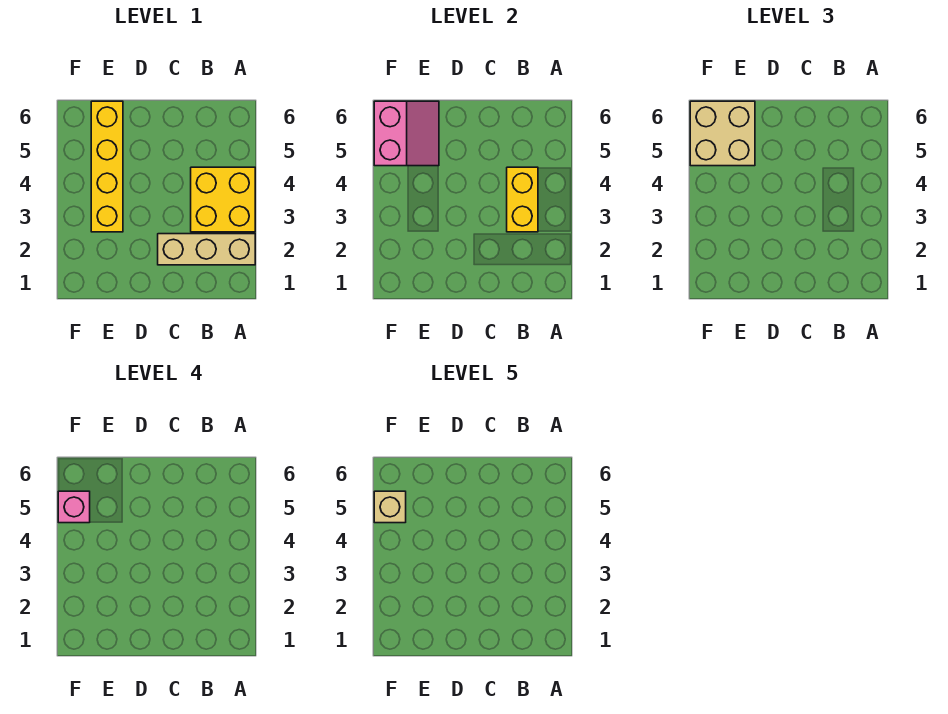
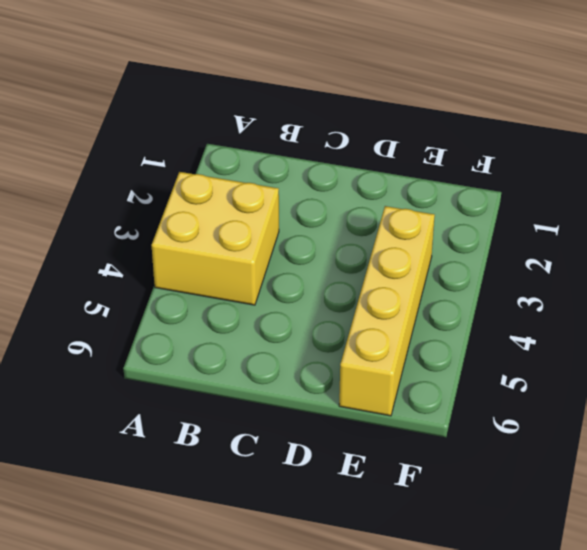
none -> tan brick A2:C2 level 1
none -> yellow brick B3:B4 level 2

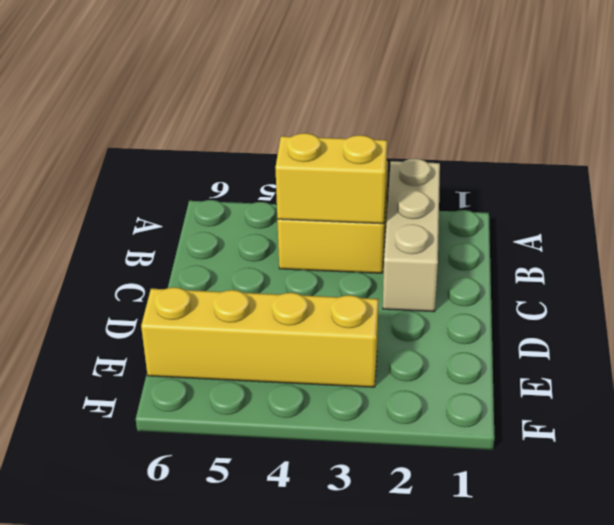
none -> pink slope E5:F6 level 2 top F
none -> tan brick E5:F6 level 3

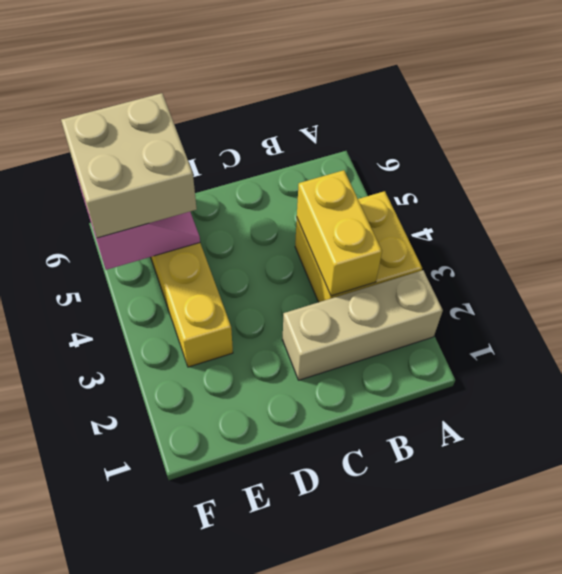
none -> pink brick F5 level 4
none -> tan brick F5 level 5

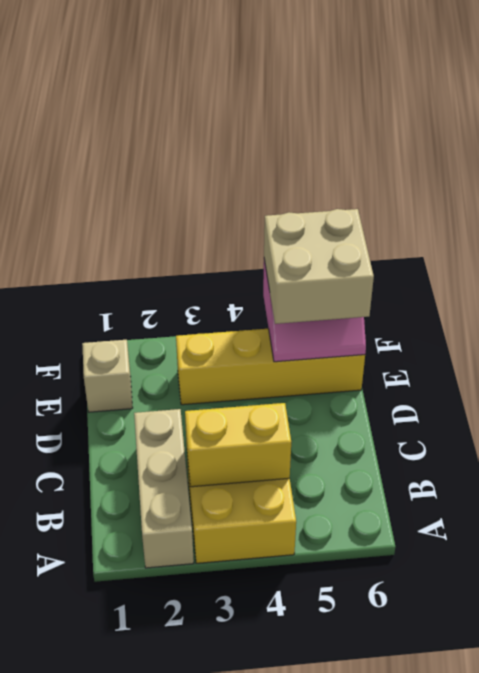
tan brick E1 level 1 -> tan brick F5 level 5
none -> pink brick F5 level 4

